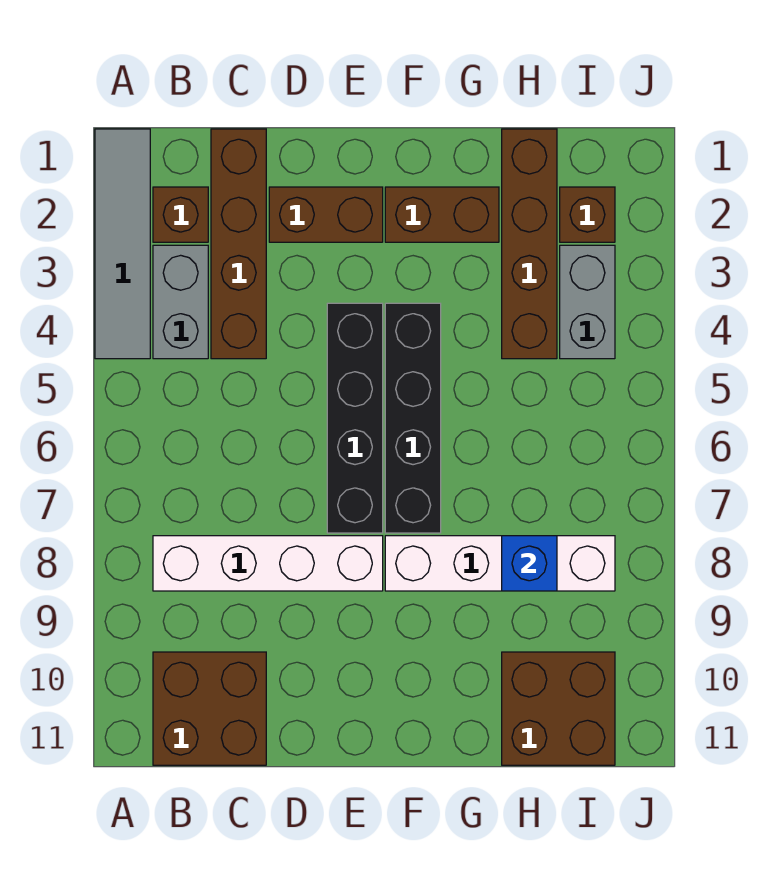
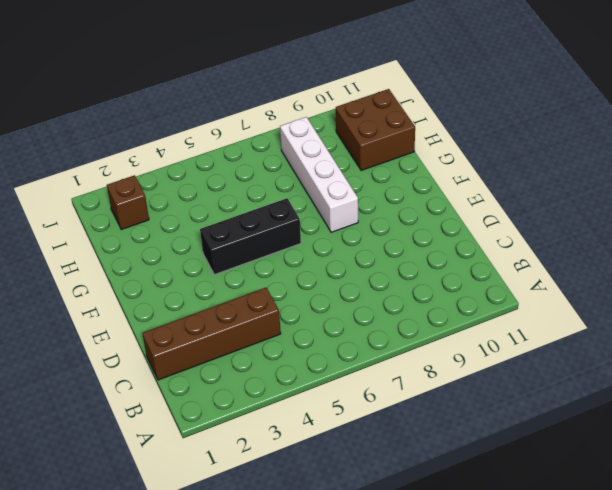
black brick F4:F6 level 1 -> black brick F4:F7 level 1
none -> grey tile A1:A4 level 1
none -> brown brick B2 level 1
none -> grey brick B3:B4 level 1

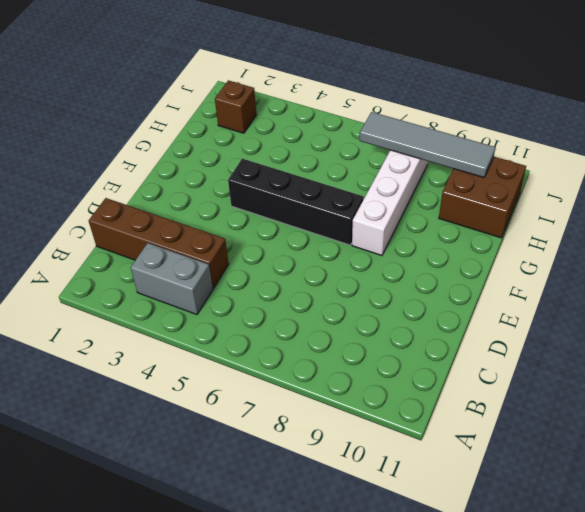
grey tile I7:I10 level 2 -> grey tile A1:A4 level 1
none -> brown brick B2 level 1
none -> white brick B8:E8 level 1
none -> brown brick B10:C11 level 1

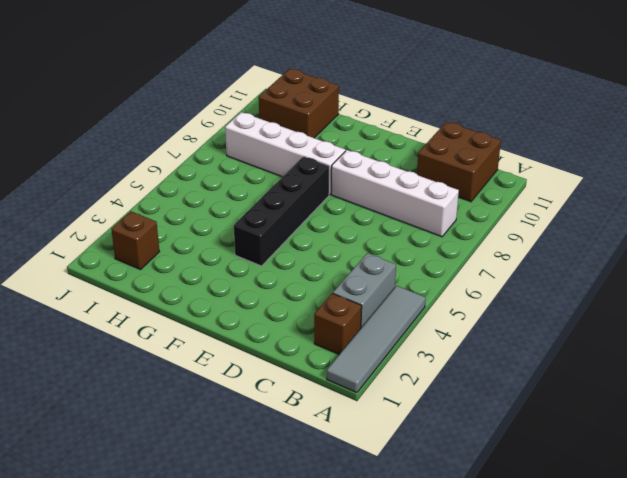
none -> brown brick C1:C4 level 1
none -> brown brick D2:E2 level 1
none -> black brick E4:E7 level 1

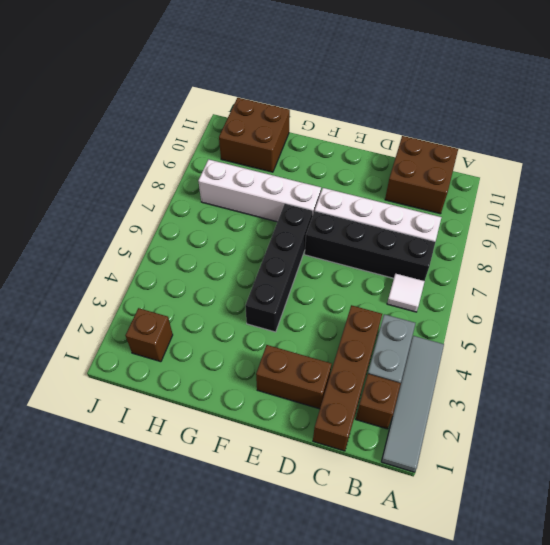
white tile B6 level 1 -> none
black brick B7:E7 level 1 -> black brick E4:E7 level 1
none -> brown brick F2:G2 level 1
none -> brown brick H1:H4 level 1
none -> grey brick I3:I4 level 1

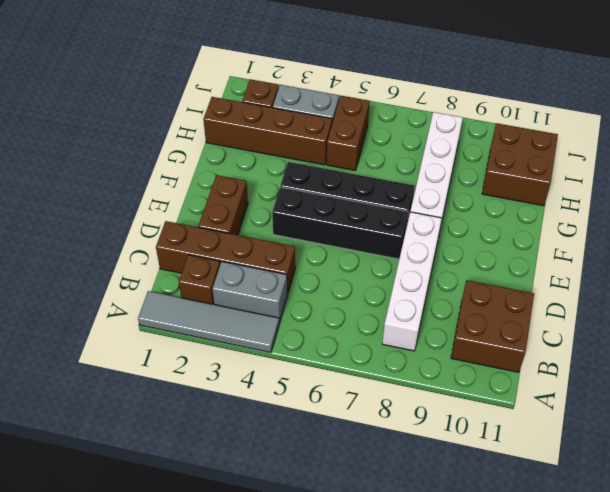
brown brick H5:I5 level 1 -> brown brick F2:G2 level 1
none -> blue brick H8 level 2

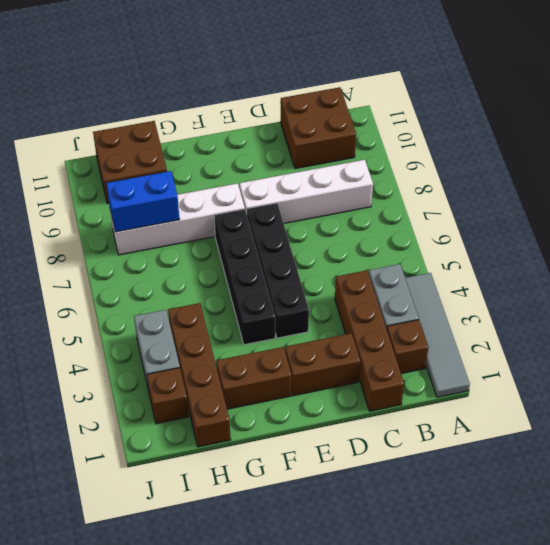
blue brick H8:I8 level 2 -> blue brick H8 level 2

